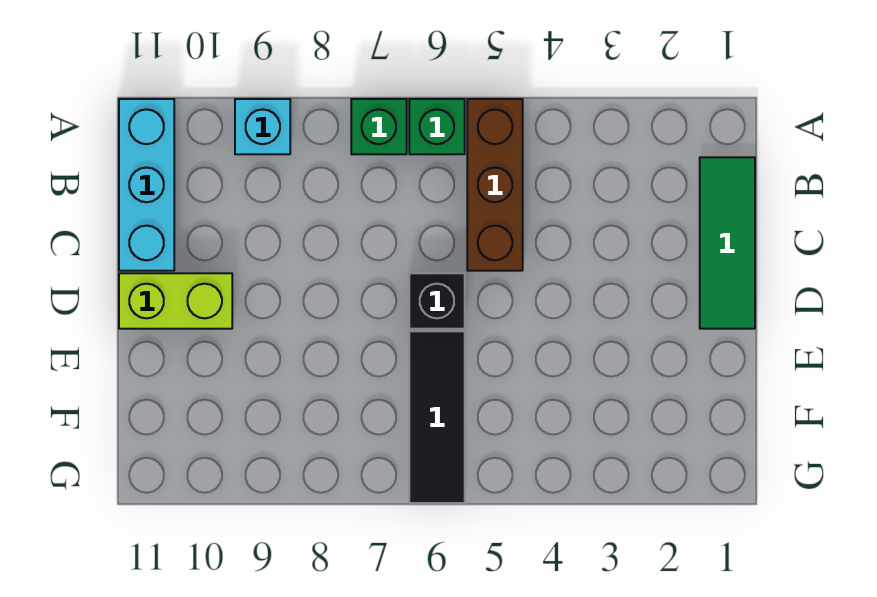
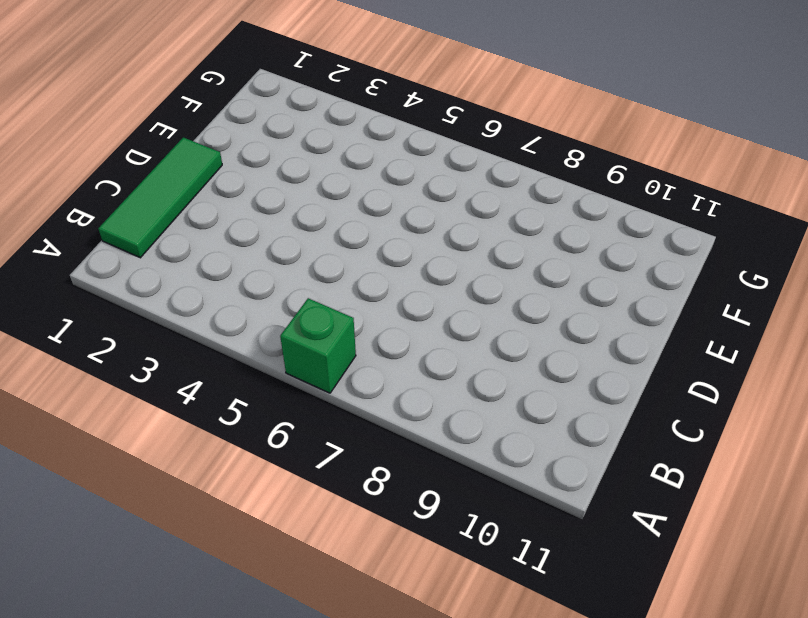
none -> brown brick A5:C5 level 1
none -> green brick A7 level 1

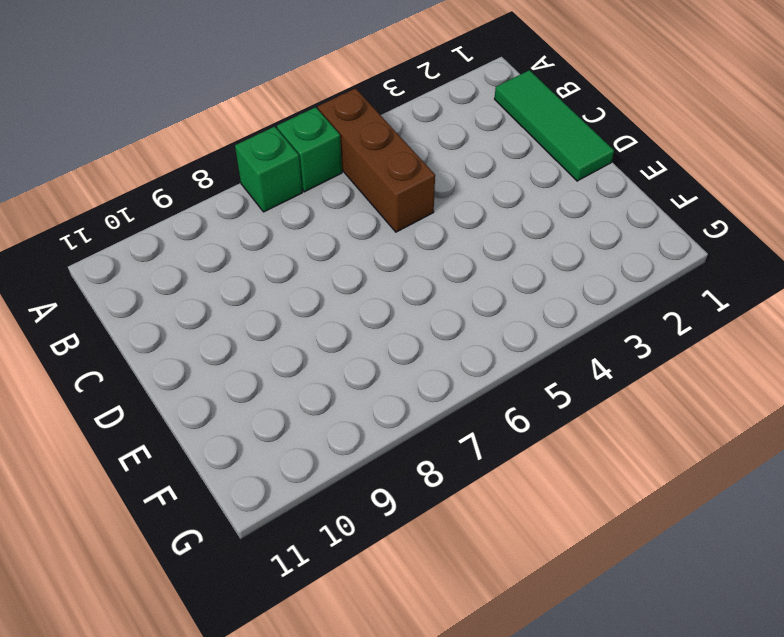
none -> cyan brick A9 level 1
none -> cyan brick A11:C11 level 1

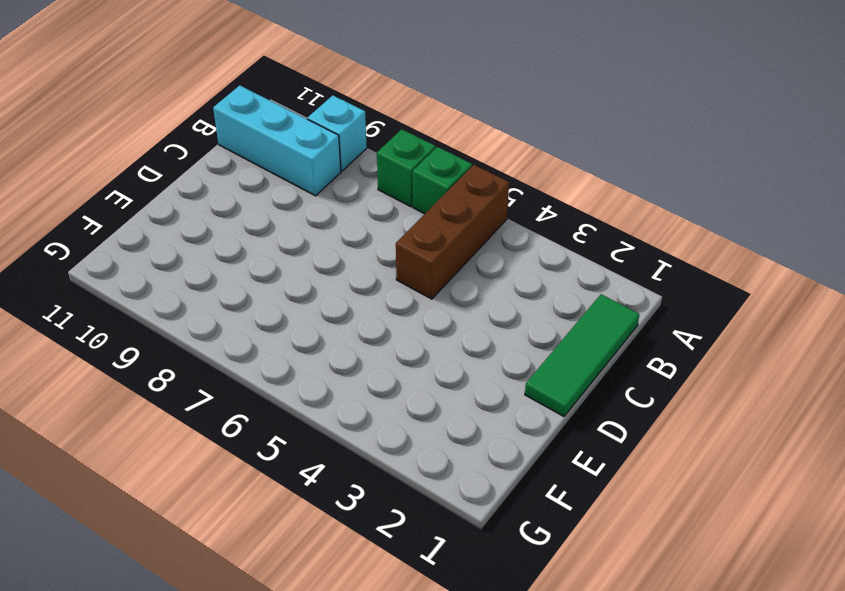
cyan brick B9:B11 level 1 -> cyan brick A11:C11 level 1
none -> black brick D6 level 1
none -> lime brick D10:D11 level 1

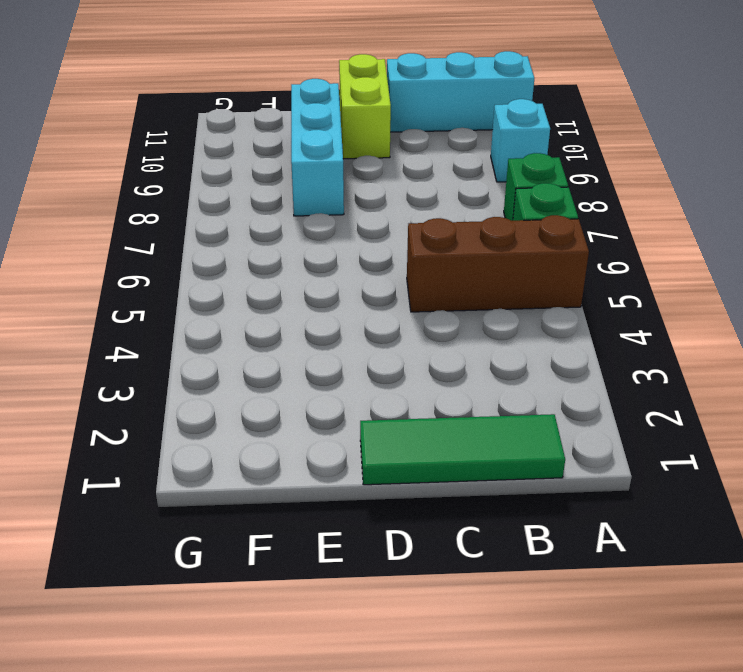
cyan brick E8:E10 level 1 -> none
none -> black brick D6 level 1
none -> black tile E6:G6 level 1

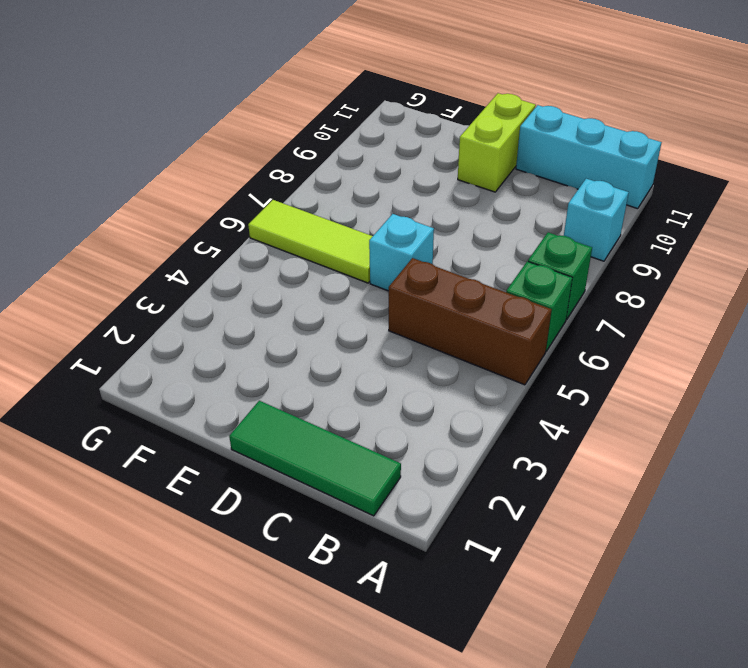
cyan brick D6 level 1 -> black brick D6 level 1
lime tile E6:G6 level 1 -> black tile E6:G6 level 1

